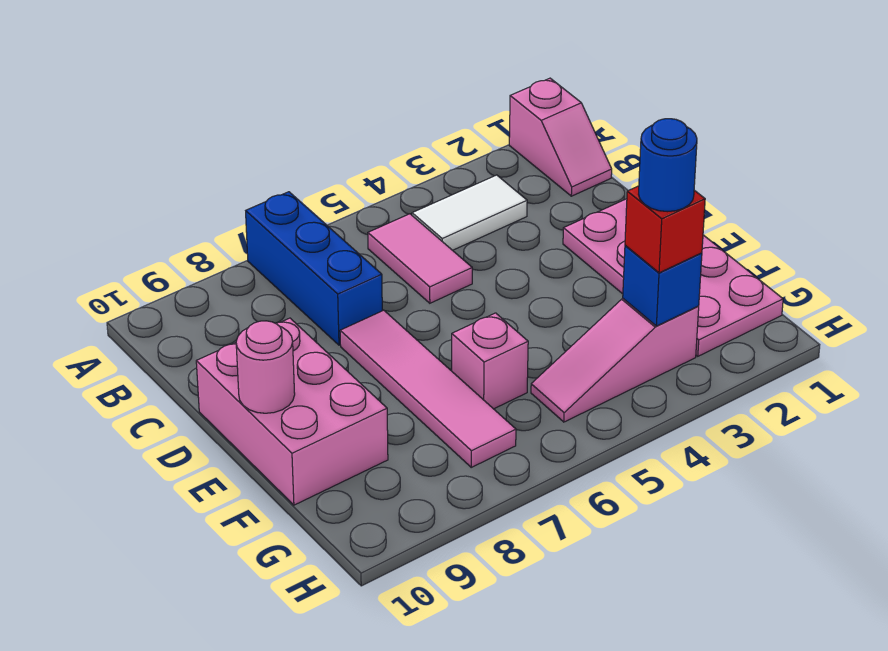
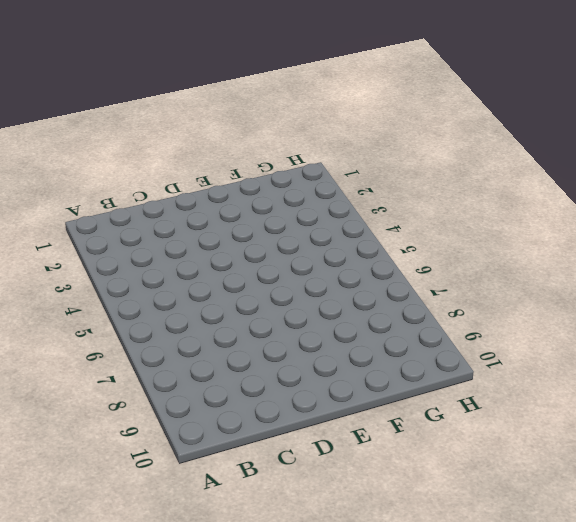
none -> pink slope A1:B1 level 1 top A
none -> blue brick A7:C7 level 1
none -> white tile B3:B4 level 1

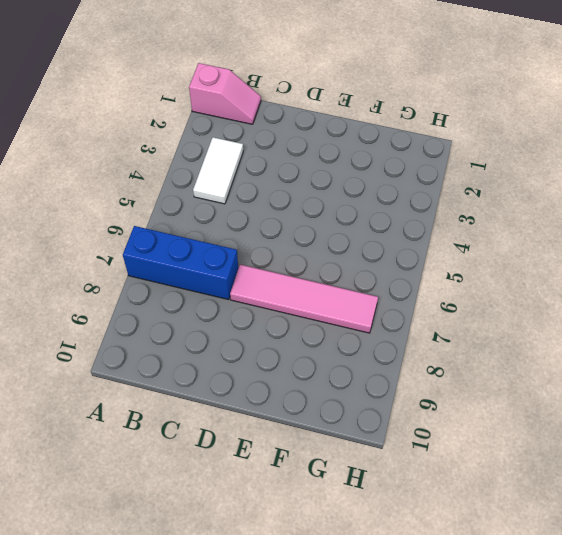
none -> pink tile B5:C5 level 1
none -> pink plate D1:G2 level 1
none -> pink brick D9:F10 level 1

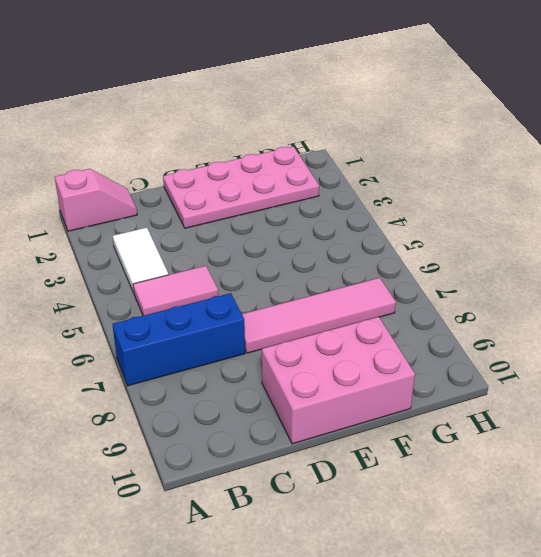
none -> pink brick F6 level 1
none -> pink slope G3:G5 level 1 top 3
none -> pink round brick E10 level 2

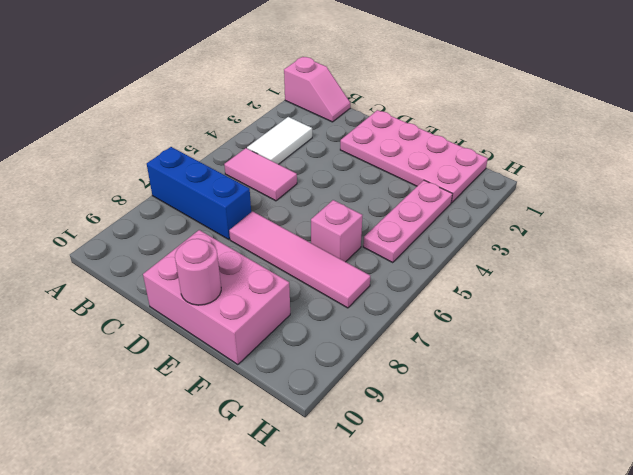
pink plate G3:G5 level 1 -> pink slope G3:G5 level 1 top 3
none -> blue brick G3 level 2
none -> red brick G3 level 3
none -> blue round brick G3 level 4

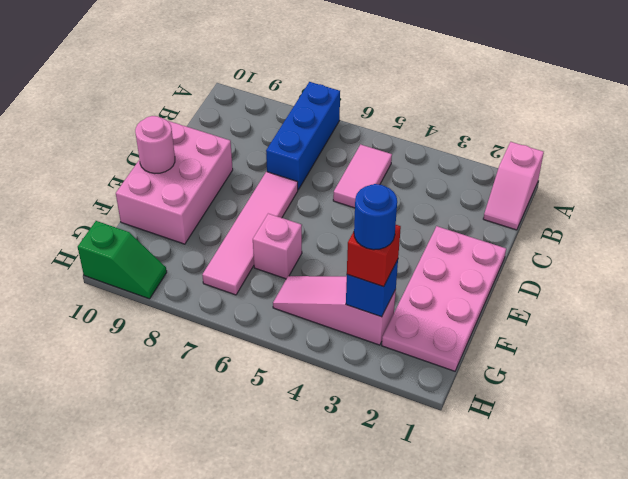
green slope H9:H10 level 1 top 10 -> none
none -> white tile B3:B4 level 1

